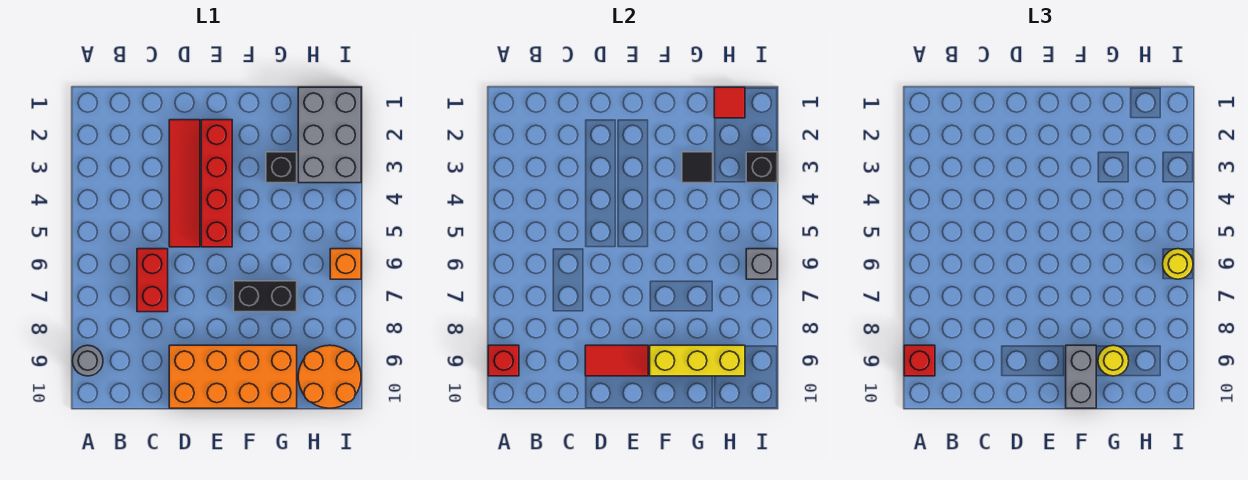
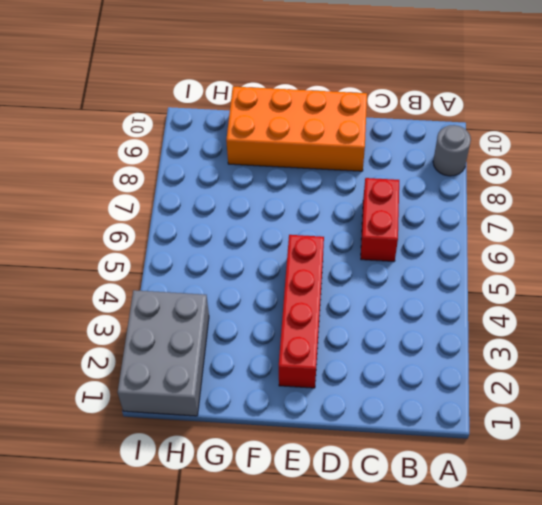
none -> red tile D2:D5 level 1
none -> black brick F7:G7 level 1
none -> black brick G3 level 1

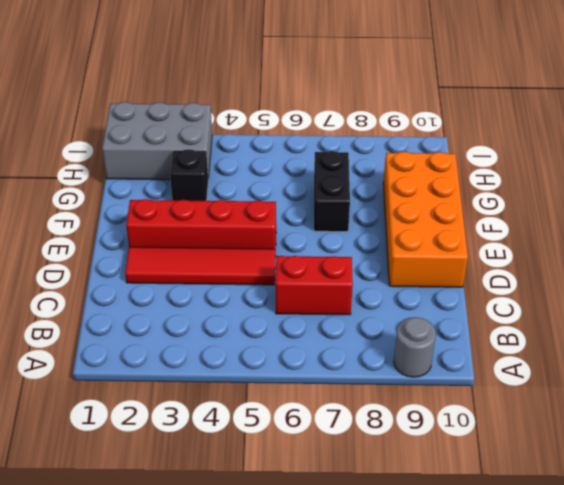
none -> orange round brick H9:I10 level 1
none -> orange brick I6 level 1
none -> red brick A9 level 2

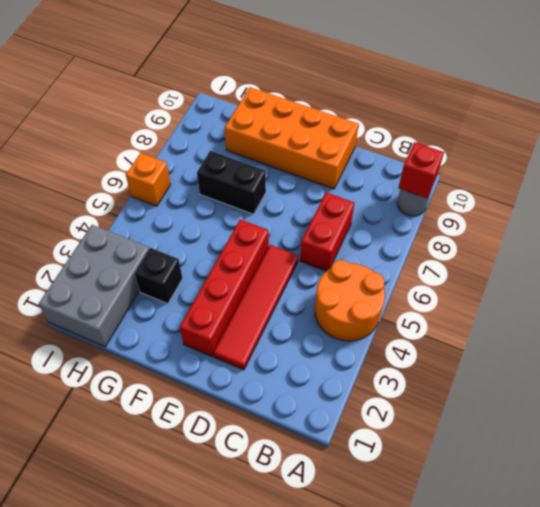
orange round brick A4:B5 level 1 -> orange round brick H9:I10 level 1
none -> red tile D9:E9 level 2
none -> yellow brick F9:H9 level 2
none -> black tile G3 level 2

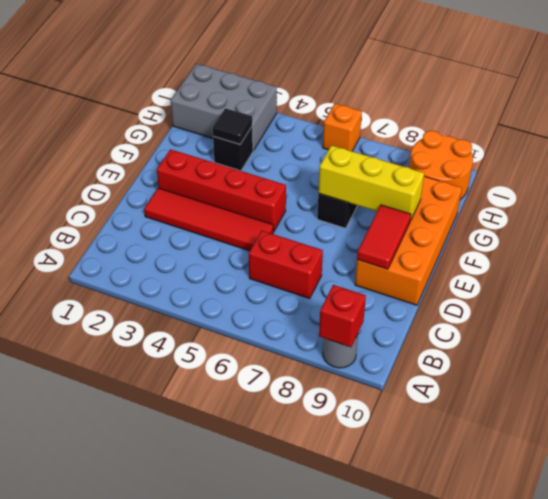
yellow brick F7:F9 level 2 -> yellow brick F9:H9 level 2
none -> red tile H1 level 2
none -> black brick I3 level 2
none -> grey brick I6 level 2

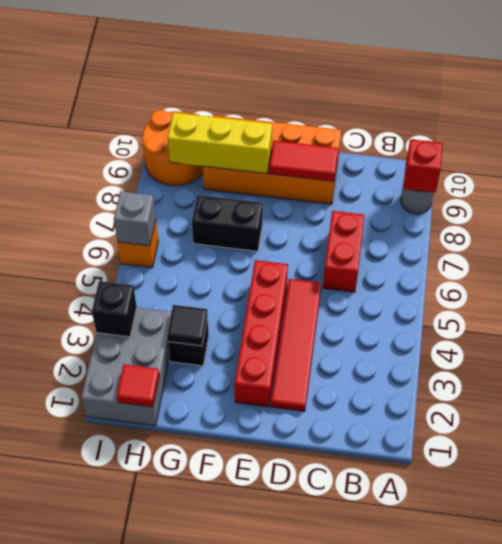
none -> red brick A9 level 3
none -> grey brick F9:F10 level 3
none -> yellow round brick G9 level 3

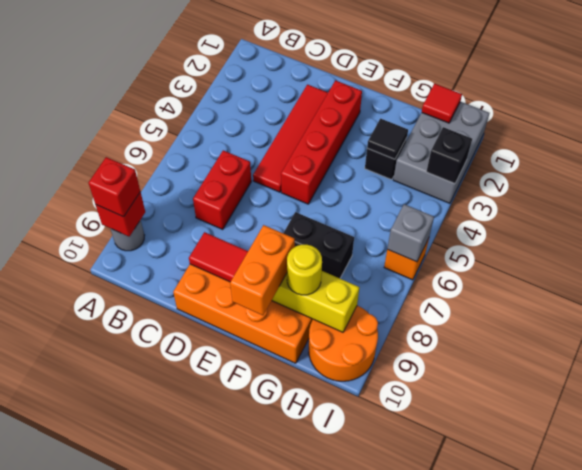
orange brick F9:F10 level 3 -> grey brick F9:F10 level 3
none -> yellow round brick I6 level 3

